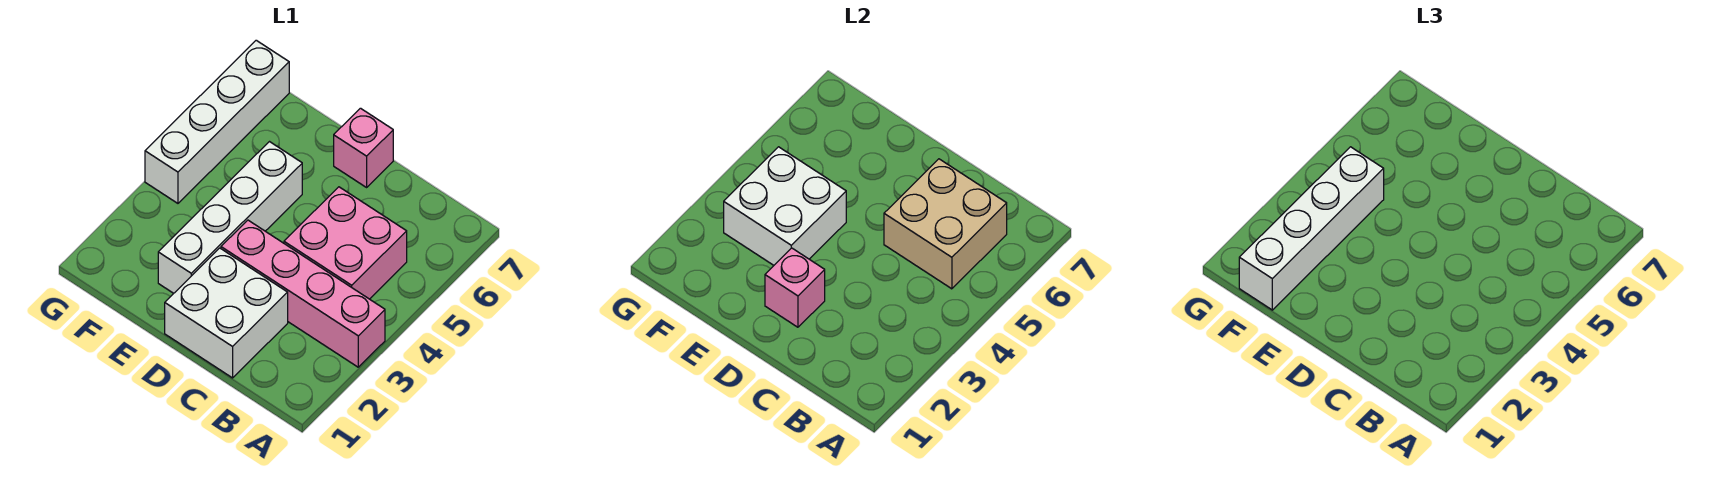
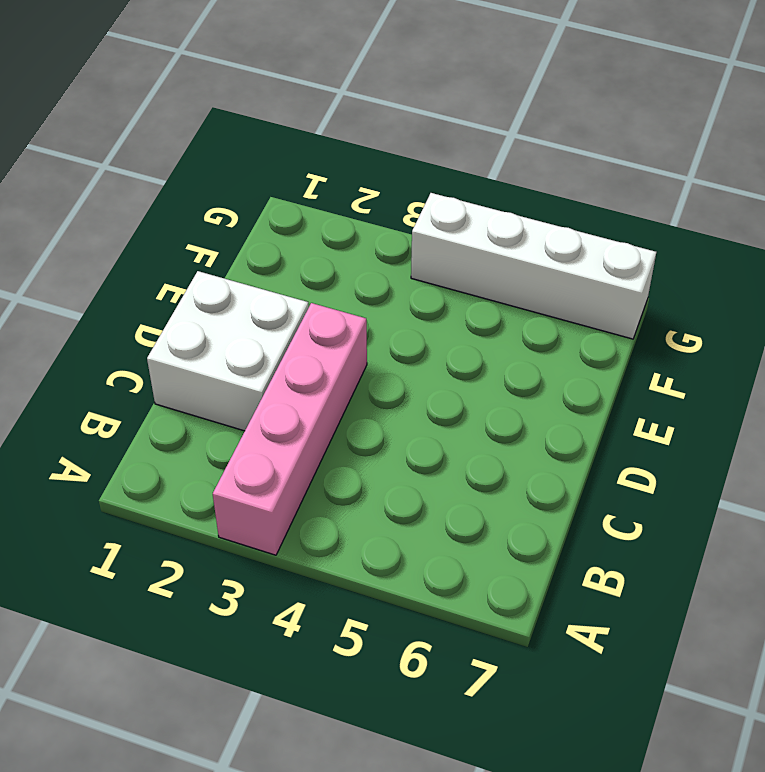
none -> pink brick B4:C5 level 1
none -> pink brick D7 level 1

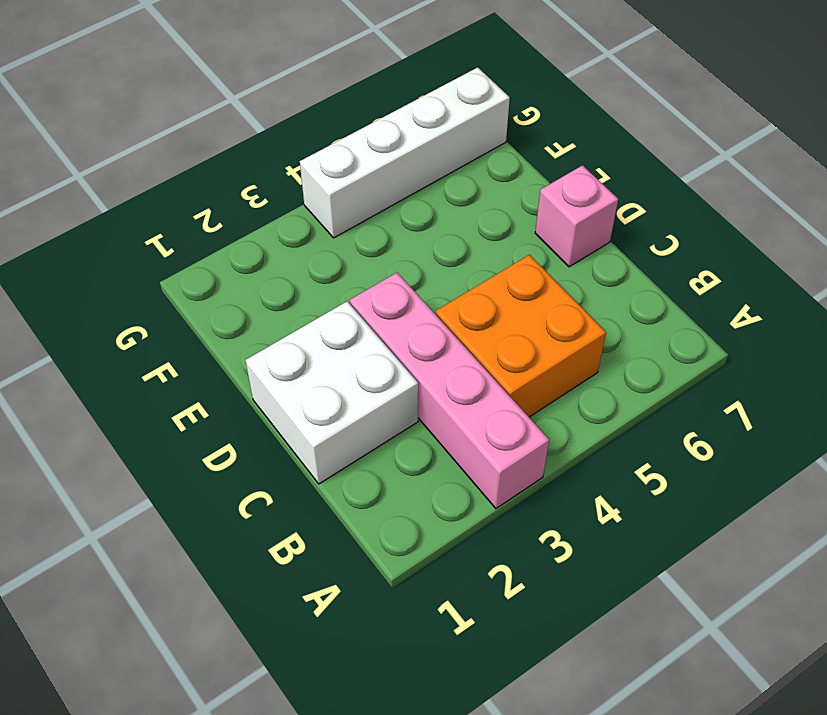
orange brick B4:C5 level 1 -> pink brick B4:C5 level 1
none -> white brick E2:E5 level 1
none -> tan brick B5:C6 level 2

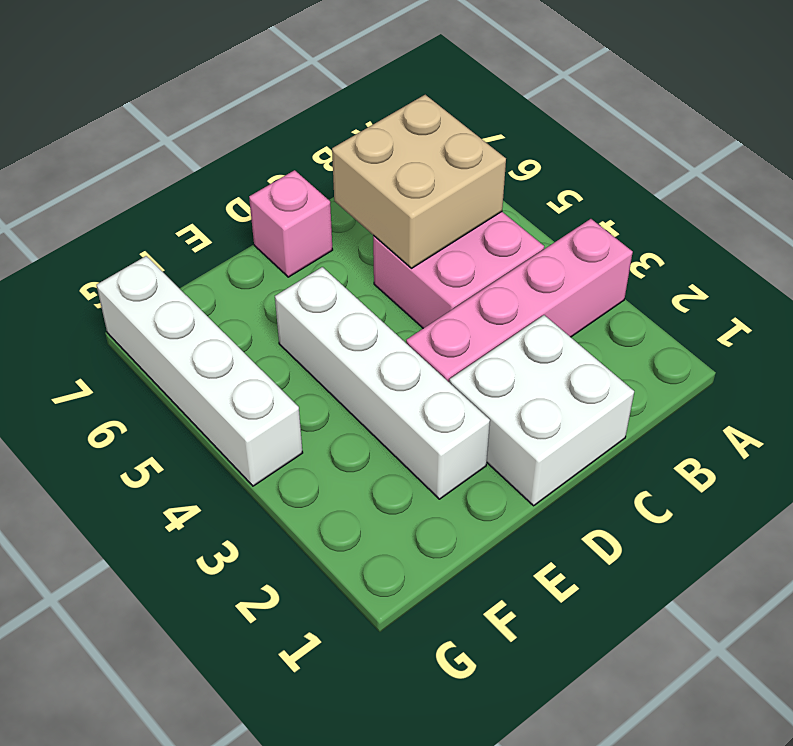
none -> pink brick D2 level 2
none -> white brick E3:F4 level 2

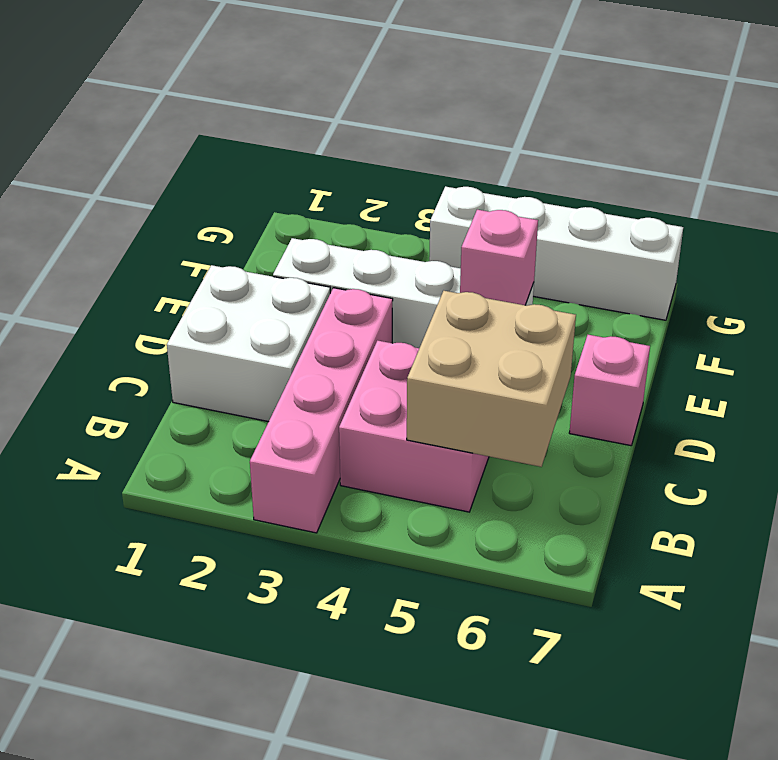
pink brick E5 level 2 -> pink brick D2 level 2
none -> white brick E3:F4 level 2
none -> white brick F1:F4 level 3

